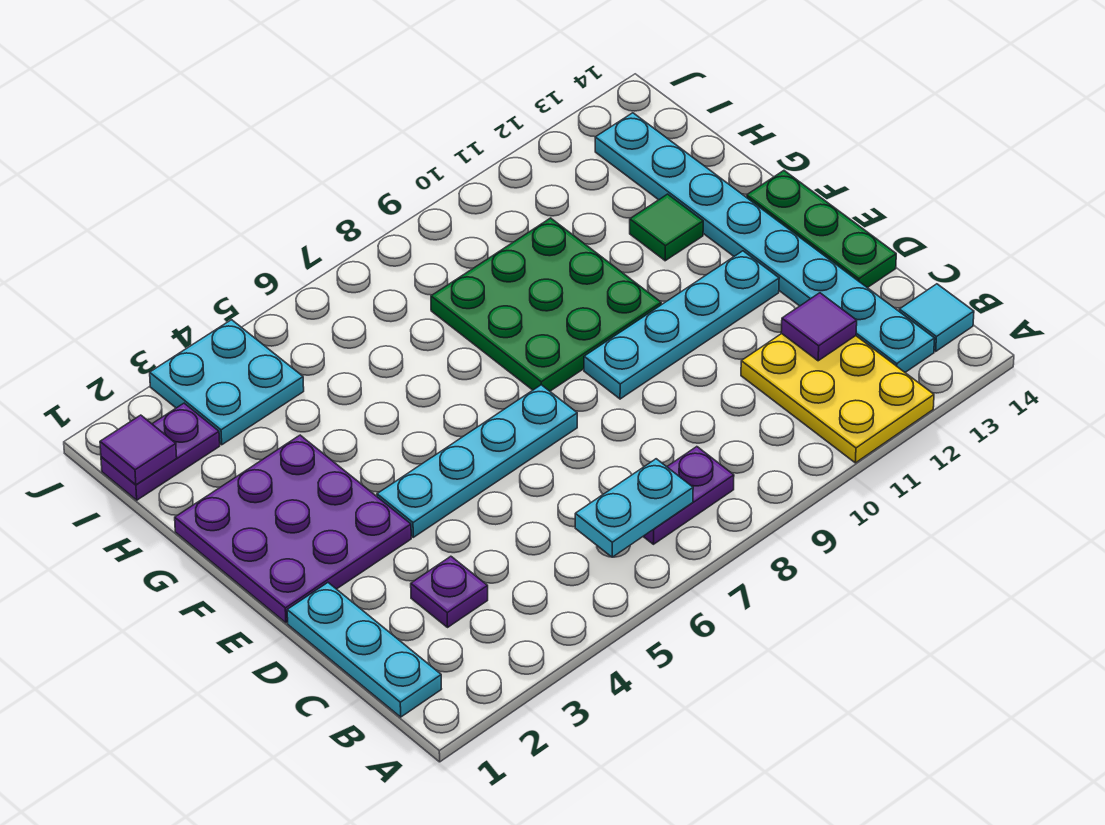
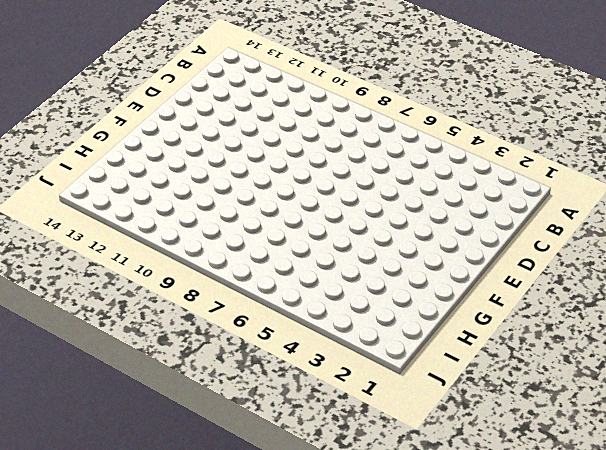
none -> yellow plate A11:C12 level 1
none -> cyan plate B1:D1 level 1
none -> purple plate B7:B8 level 1

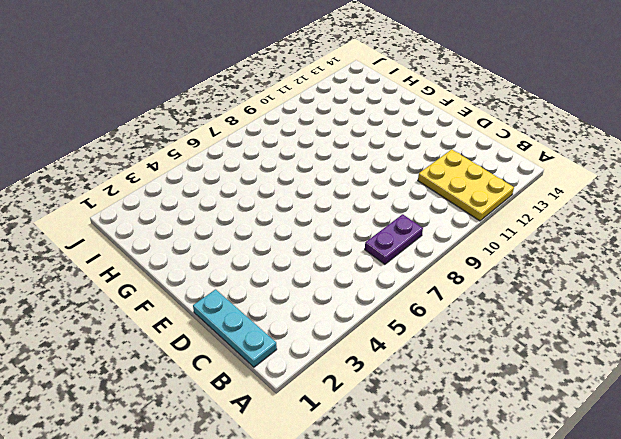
none -> cyan plate B13:I13 level 1
none -> cyan tile B14 level 1
none -> purple plate C3 level 1

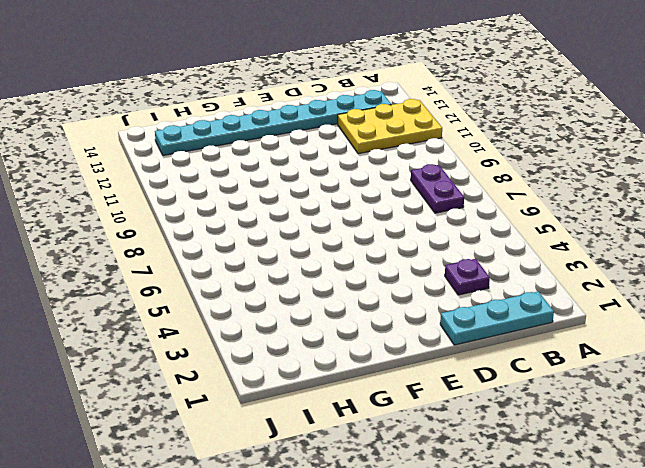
none -> cyan tile B14 level 1
none -> green plate D14:F14 level 1
none -> purple plate E1:G3 level 1

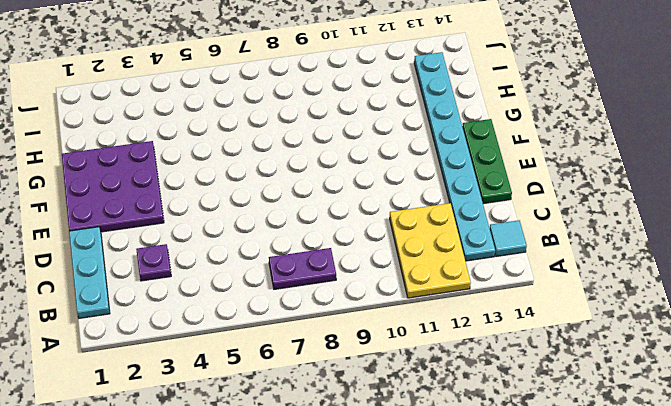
none -> cyan plate E4:E7 level 1
none -> cyan plate E9:E12 level 1
none -> green plate F8:H10 level 1

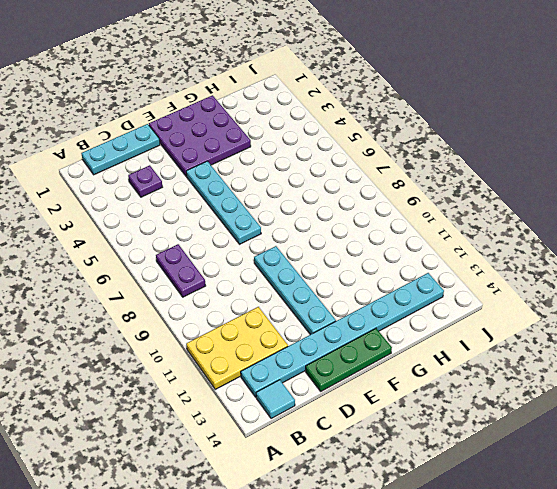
none -> green plate F8:H10 level 1
none -> green tile G12 level 1
none -> purple plate I1:I2 level 1

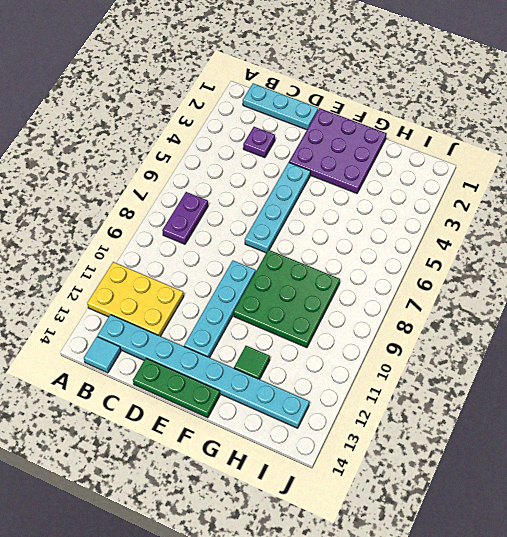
none -> purple plate I1:I2 level 1
none -> cyan plate I3:J4 level 1
none -> cyan plate B6:B7 level 2

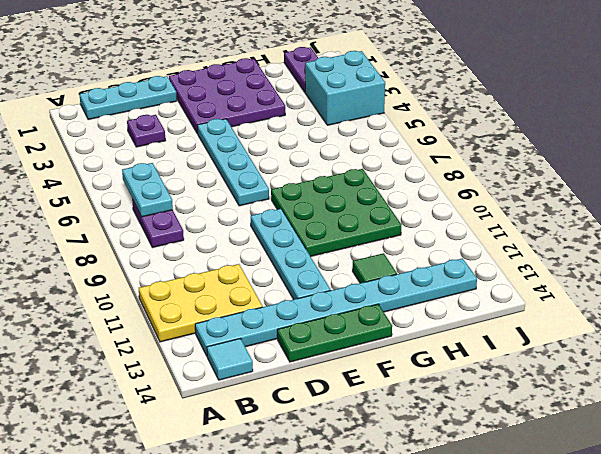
cyan brick I3:J4 level 1 -> cyan plate I3:J4 level 1
none -> purple tile C12 level 2
none -> purple tile I1 level 2

